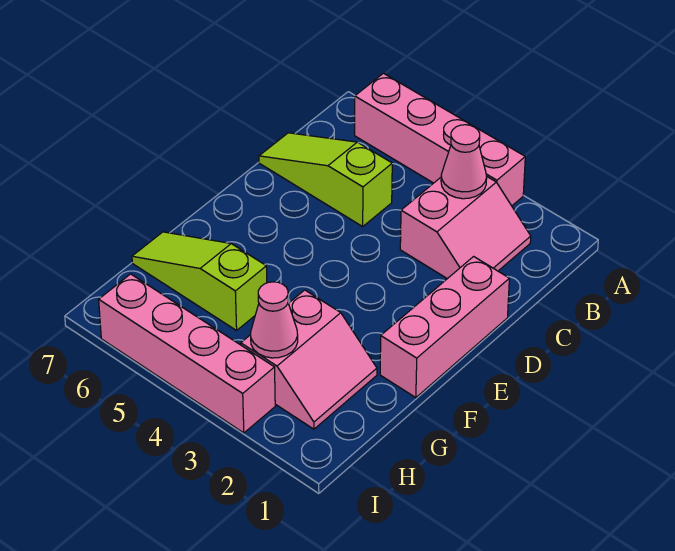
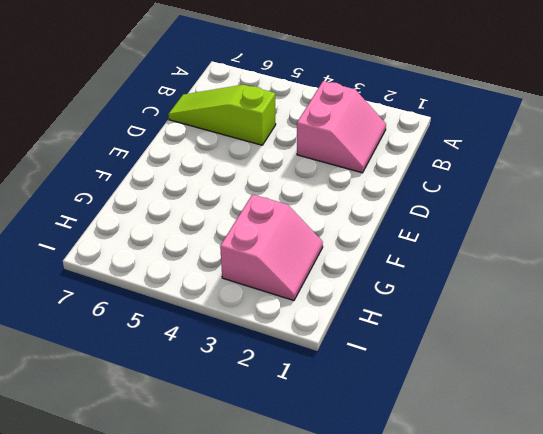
none -> pink brick A3:A6 level 1
none -> pink brick D1:F1 level 1

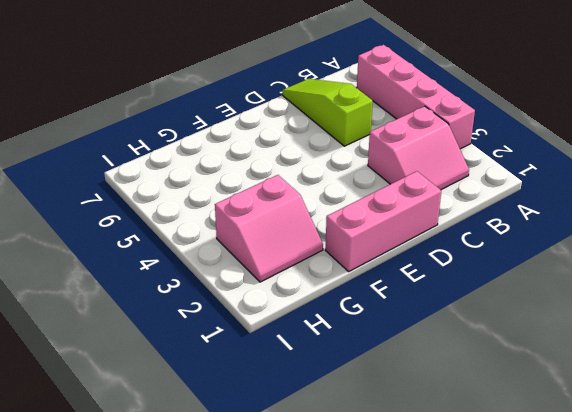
none -> lime slope G5:G7 level 1 top 5
none -> pink brick I3:I6 level 1

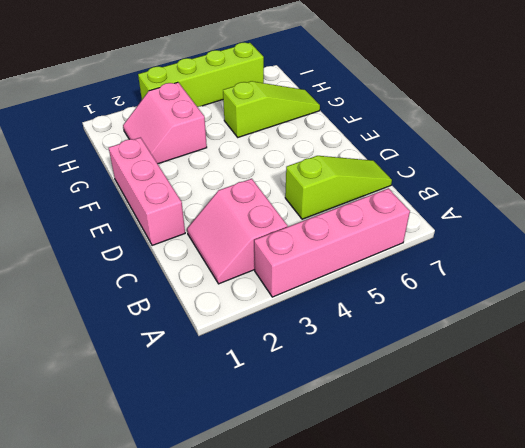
lime brick I3:I6 level 1 -> pink brick I3:I6 level 1
none -> pink cone B3 level 2
none -> pink cone H3 level 2

